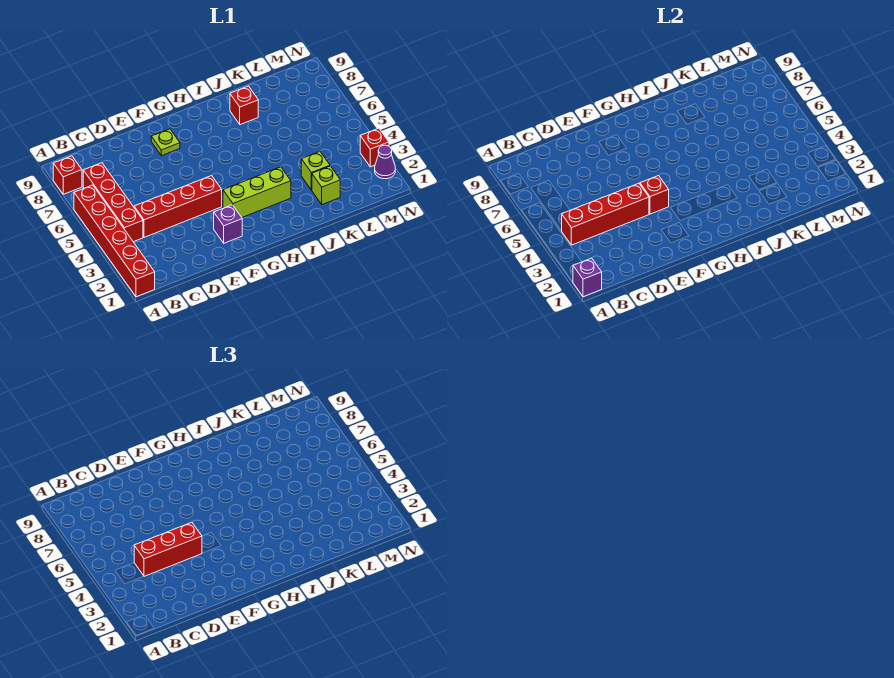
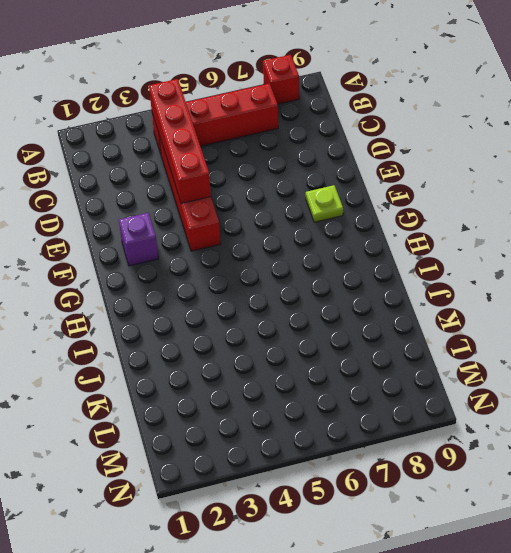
none -> red brick A1:A6 level 1
none -> lime brick G3:I3 level 1
none -> red brick J8 level 1

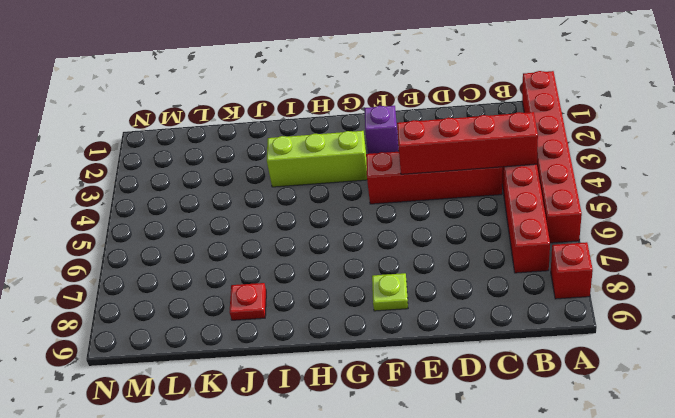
red plate J8 level 1 -> red brick J8 level 1
none -> lime brick K2 level 1
none -> lime brick K3 level 1
none -> purple cone N2 level 1

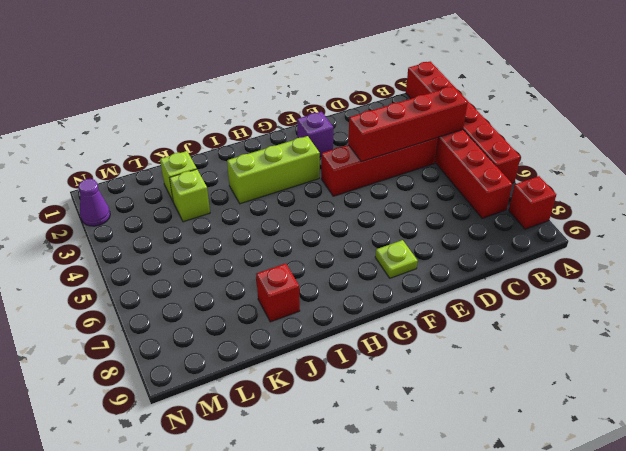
none -> red brick N3 level 1
none -> purple brick A1 level 2
none -> red brick F4 level 2

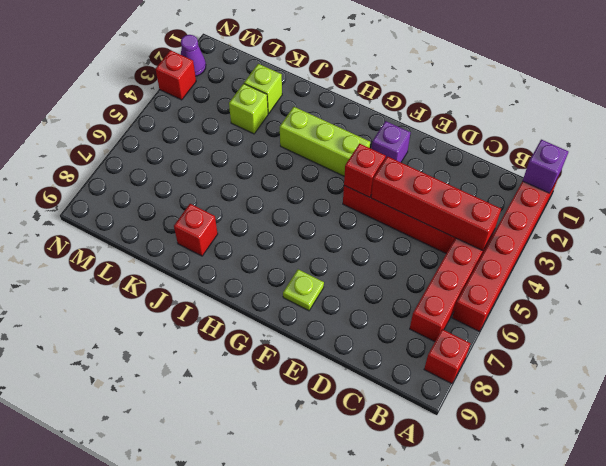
none -> red brick C4:E4 level 3

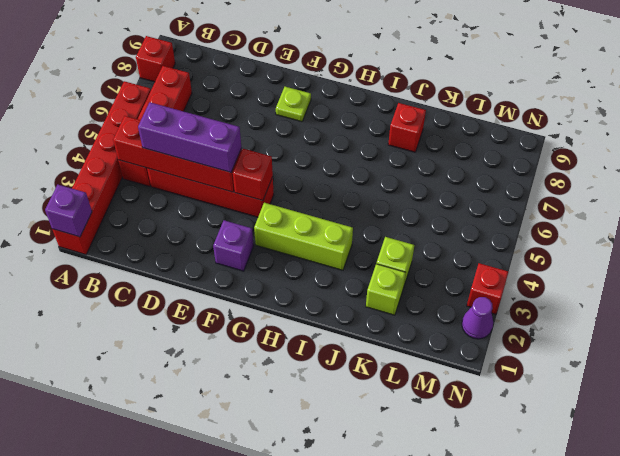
purple brick C4:E4 level 3 -> red brick C4:E4 level 3

